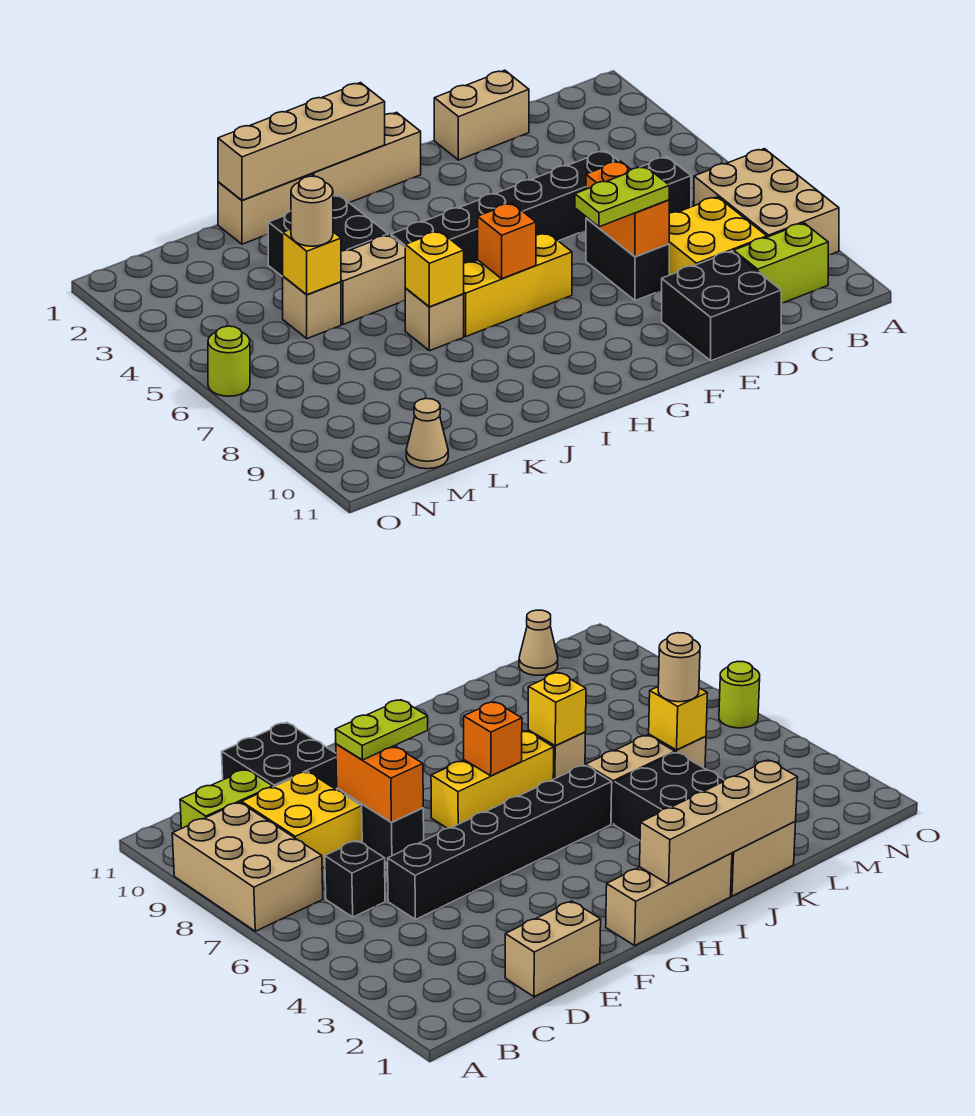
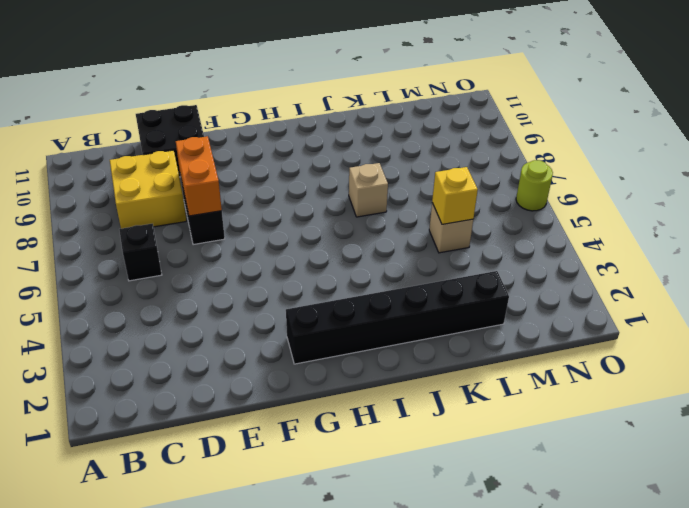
black brick G2:L2 level 1 -> black brick D5:I5 level 1
none -> tan brick A7:B9 level 1
none -> lime brick B10:C10 level 1
none -> tan brick D1:E1 level 1

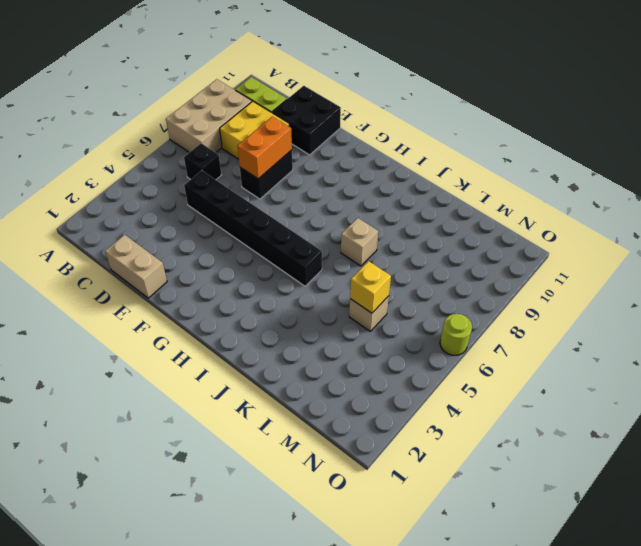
none -> tan brick G1:I1 level 1
none -> yellow brick G7:I7 level 1
none -> tan brick J1:K1 level 1

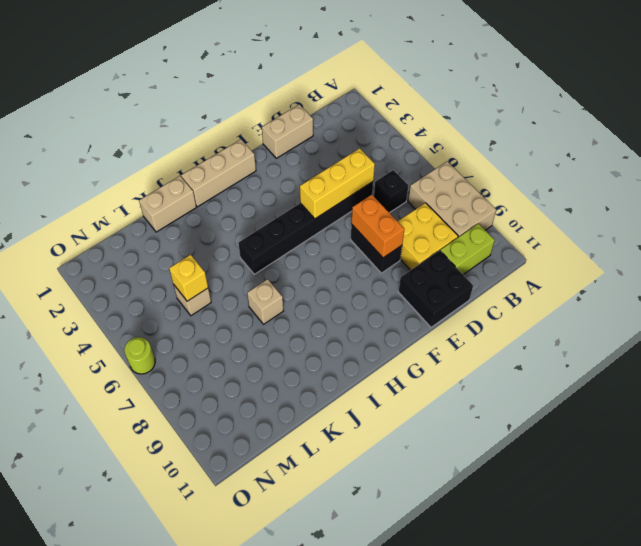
yellow brick D5:F5 level 2 -> yellow brick G7:I7 level 1
none -> black brick J3:K4 level 1
none -> tan brick J5:K5 level 1
none -> tan cone M11 level 1

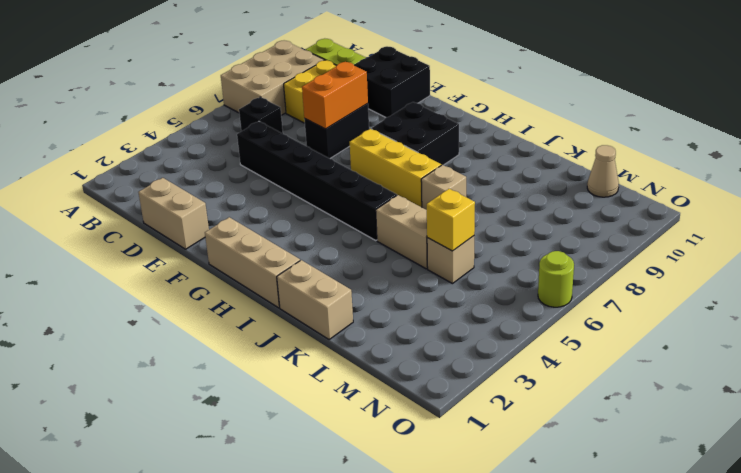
black brick G8:H9 level 1 -> black brick J3:K4 level 1
none -> tan brick H1:K1 level 2
none -> orange brick H7 level 2
none -> yellow brick J7 level 2

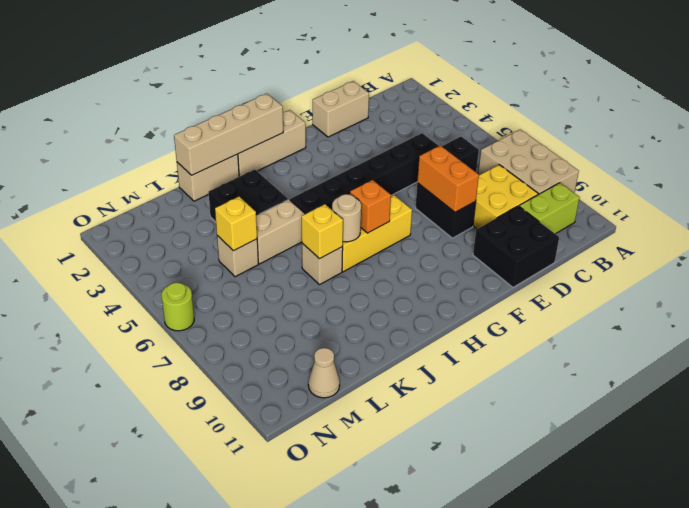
tan round brick I7 level 2 -> tan round brick L5 level 3
none -> lime plate E8:F8 level 3

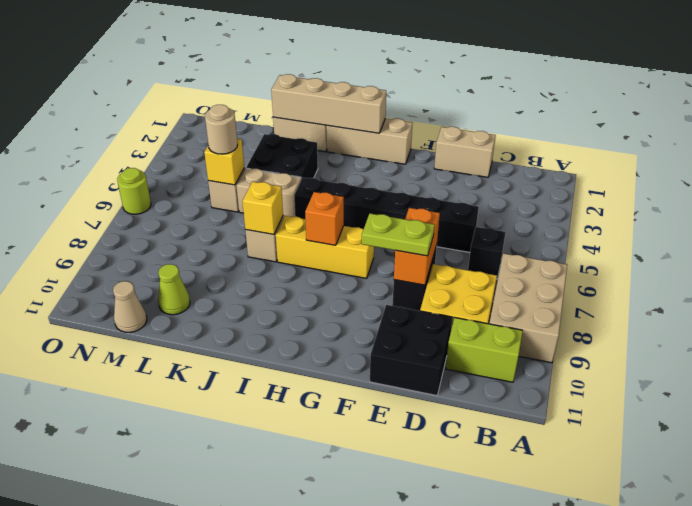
lime cone L10 level 1 -> none

